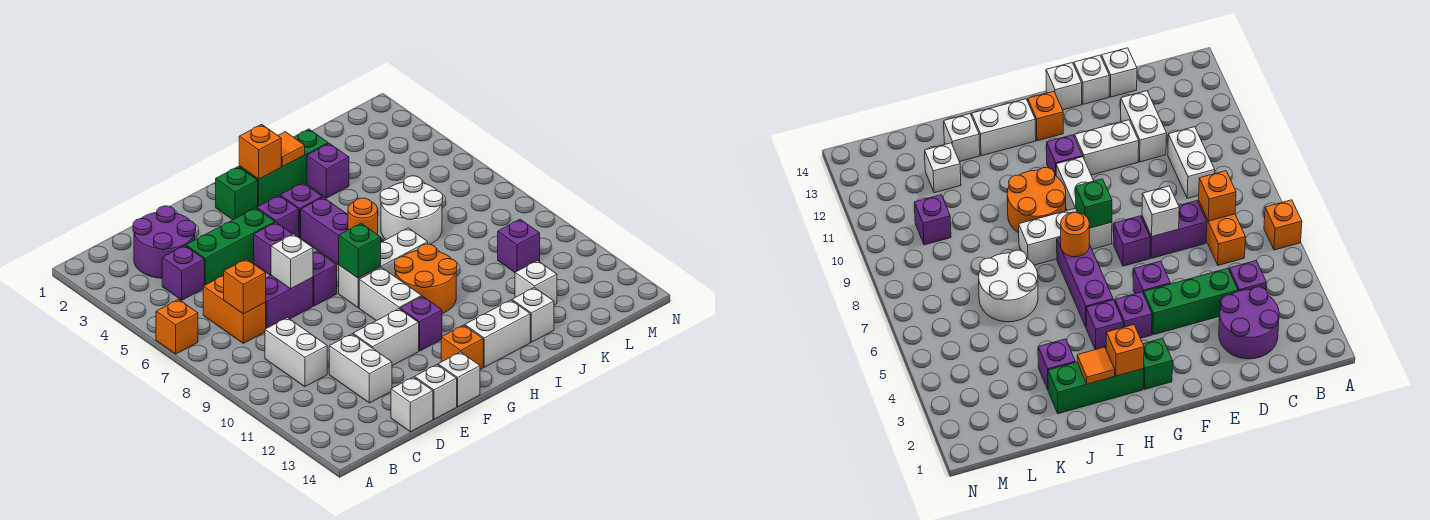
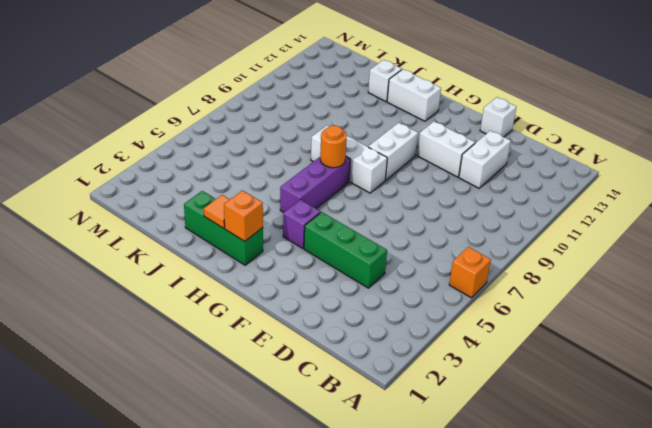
none -> purple round brick C2:D3 level 1
none -> purple brick C4 level 1
none -> orange brick C6:C7 level 1
none -> white brick C9:C10 level 1

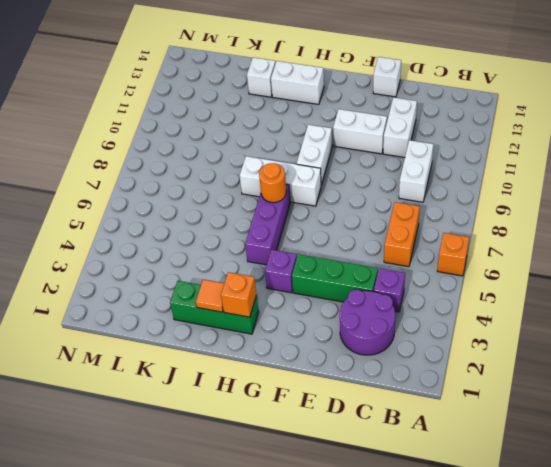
none -> purple brick D7:E7 level 1
none -> white brick D14 level 1
none -> purple brick F5 level 1
none -> purple brick F7 level 1

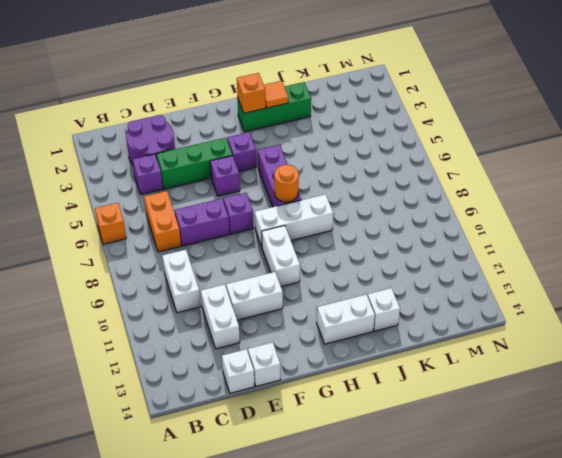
none -> white brick F14 level 1
none -> green brick G2 level 1
none -> purple brick G11 level 1
none -> orange brick G13 level 1

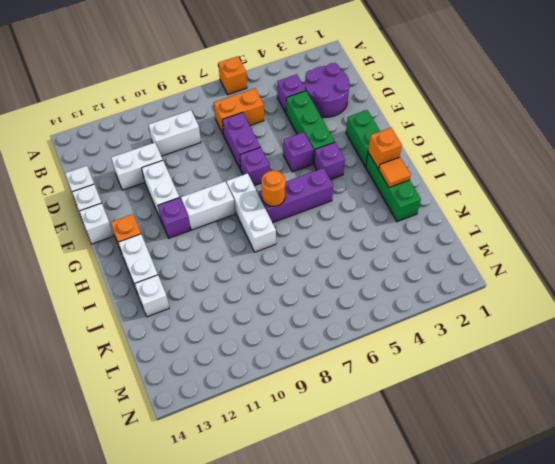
green brick F2:G2 level 1 -> green brick G2 level 1
none -> purple brick H4 level 1
none -> orange round brick H9:I10 level 1
none -> purple brick J3 level 1
none -> white round brick J6:K7 level 1

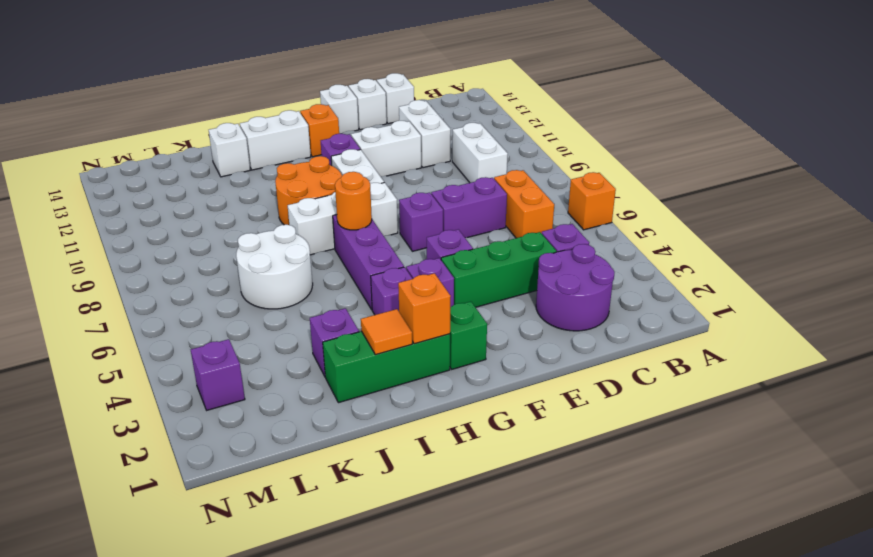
purple brick M3 level 1 -> purple brick L10 level 1
none -> white brick K12 level 1
none -> orange brick C7 level 2
none -> white brick E7 level 2
none -> green brick G8 level 2

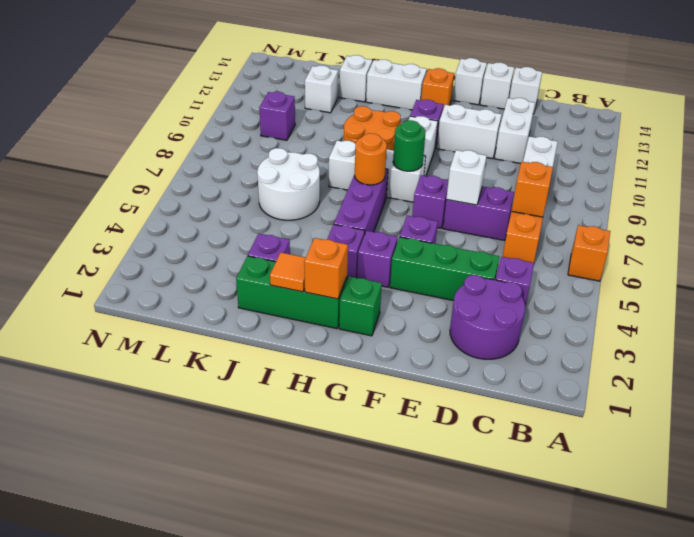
green round brick G8 level 2 -> green brick G8 level 2

